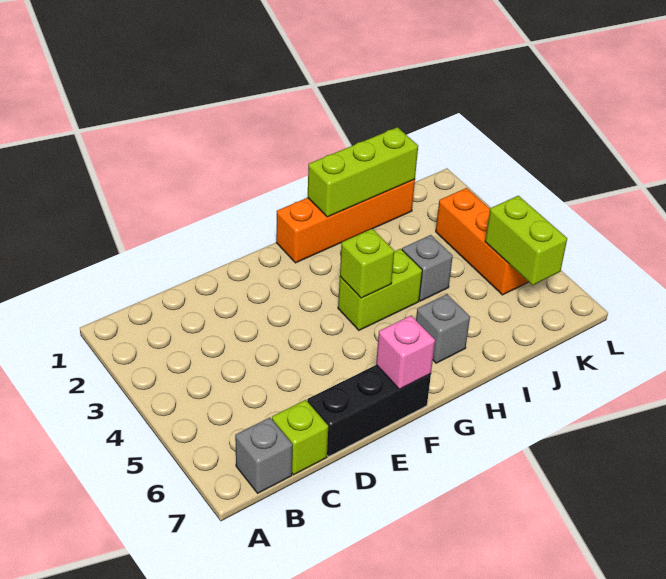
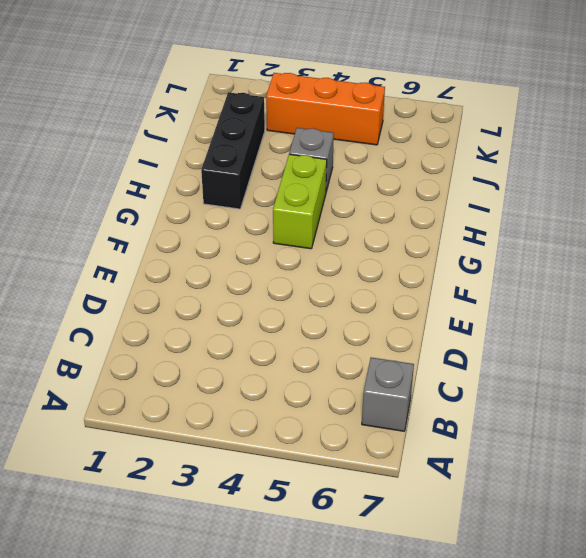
black brick H2:J2 level 1 -> black brick D7:F7 level 1
none -> lime brick C7 level 1
none -> orange brick G1:J1 level 1
none -> grey brick H6 level 1

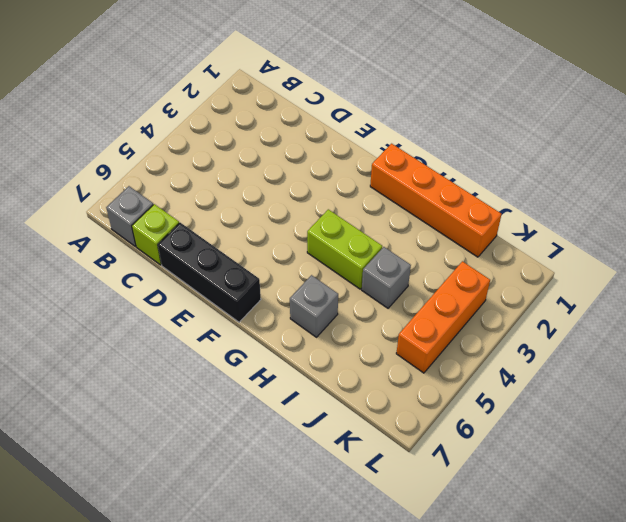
none -> pink brick F7 level 2
none -> lime brick G4 level 2
none -> lime brick H1:J1 level 2

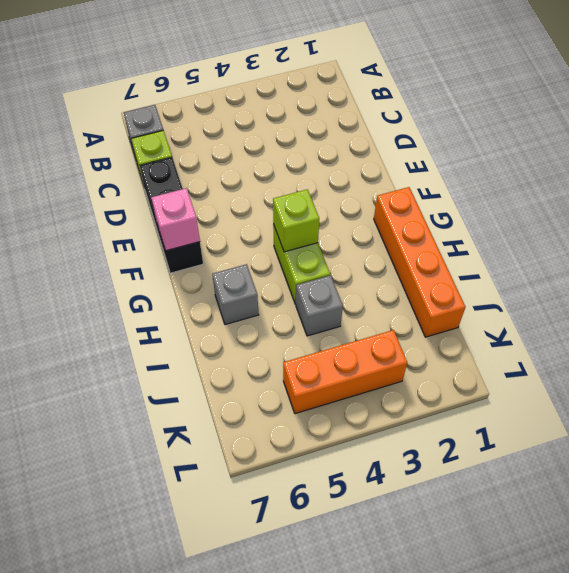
none -> lime brick H1:J1 level 2
none -> lime brick K5:K6 level 2

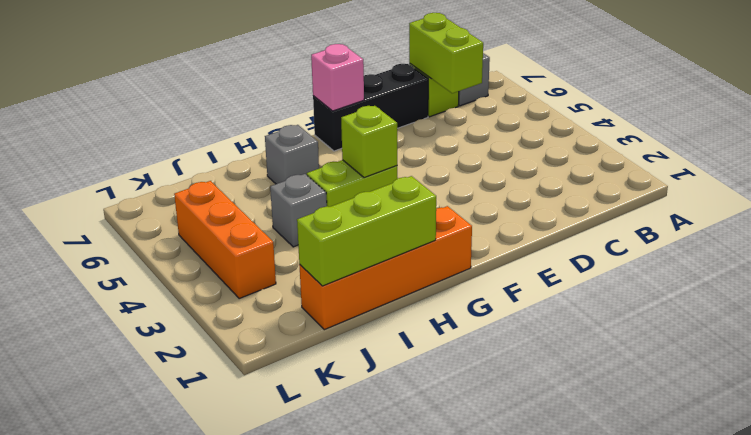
lime brick C6:C7 level 2 -> lime brick K5:K6 level 2

